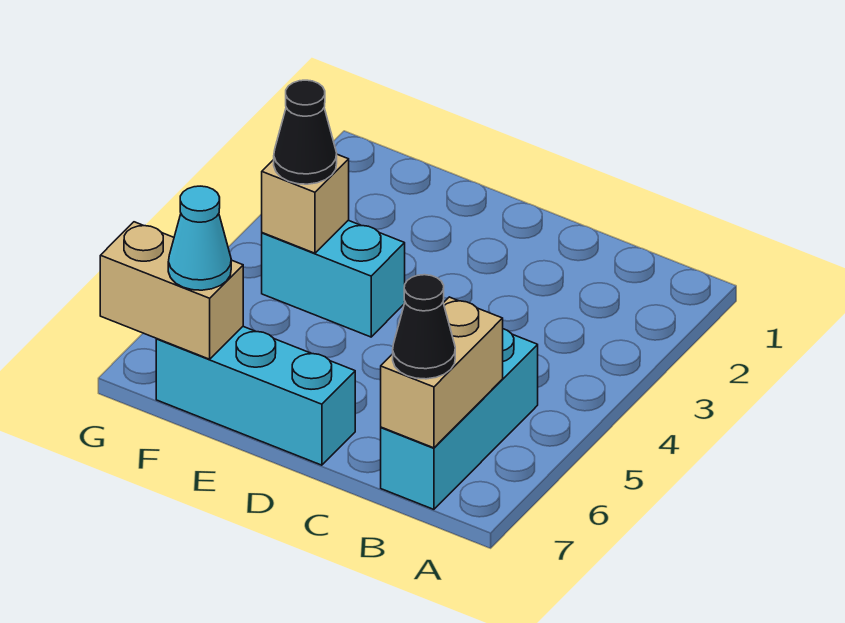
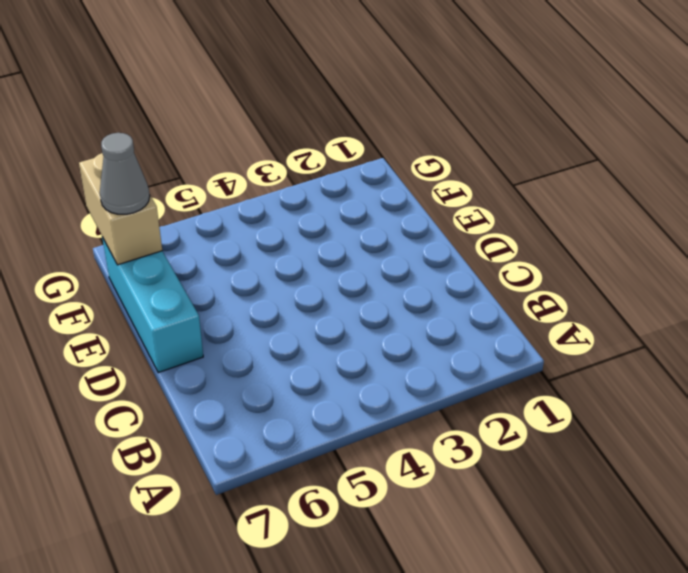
grey cone F7 level 3 -> cyan cone F7 level 3
none -> cyan brick B5:B7 level 1
none -> cyan brick E4:F4 level 1

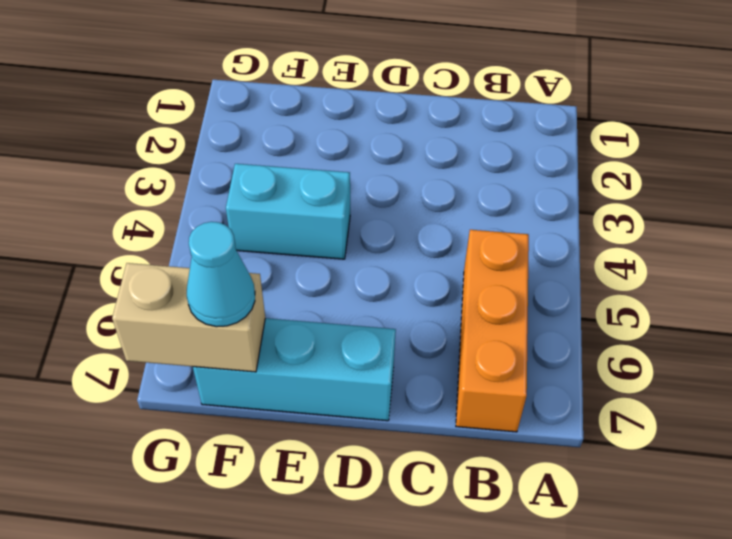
orange brick B5:B7 level 1 -> cyan brick B5:B7 level 1
none -> tan brick B6:B7 level 2
none -> tan brick F4 level 2

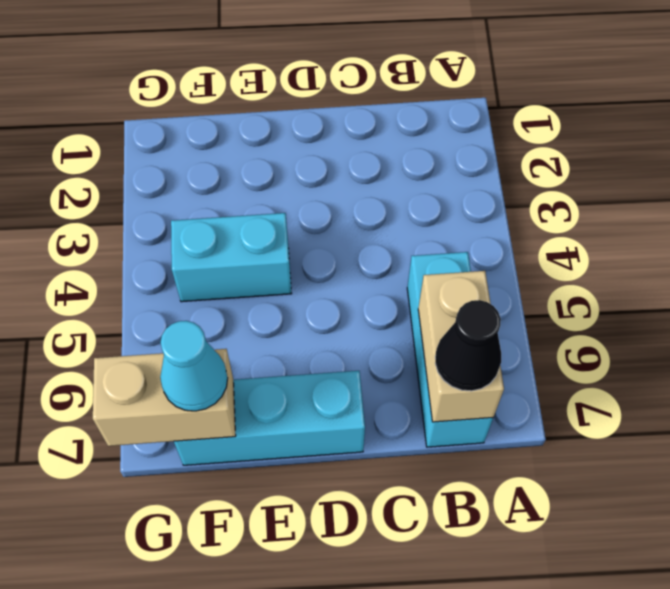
none -> tan brick F4 level 2
none -> black cone F4 level 3

